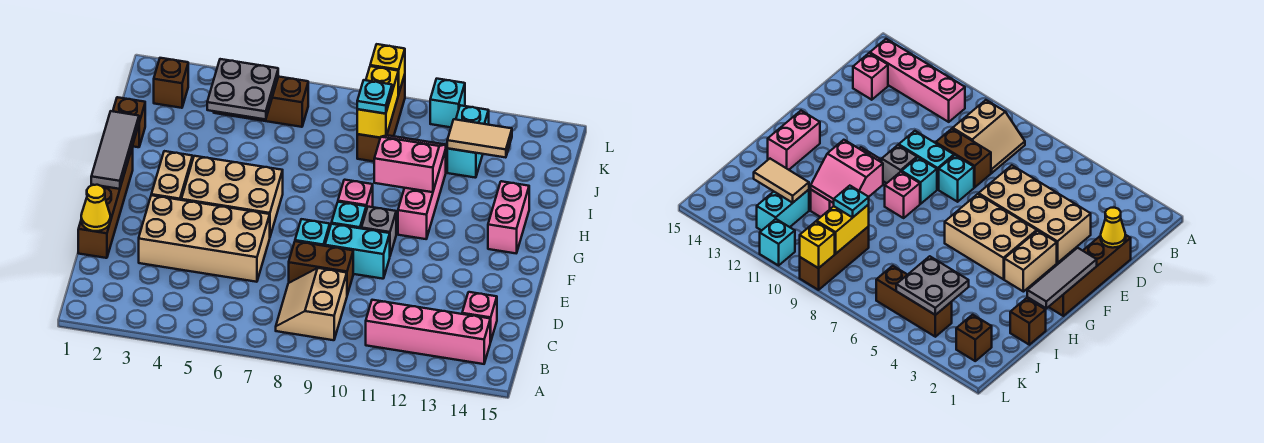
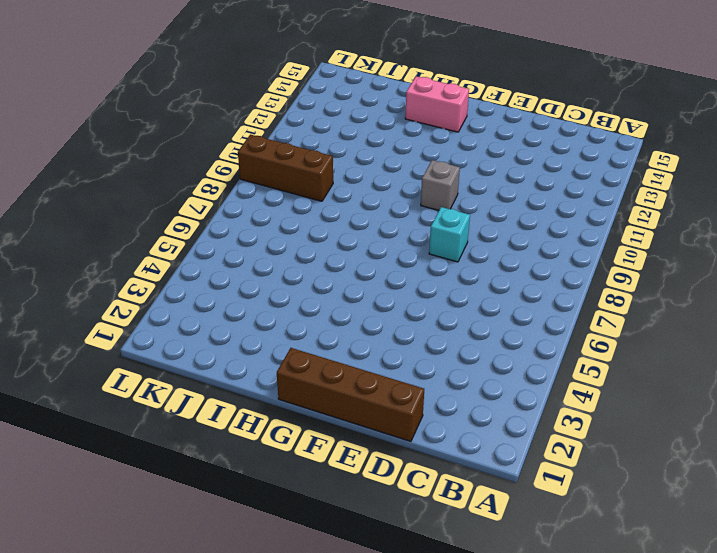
none -> tan slope B8:C9 level 1 top 9
none -> pink brick B11:B14 level 1
none -> pink brick C14 level 1

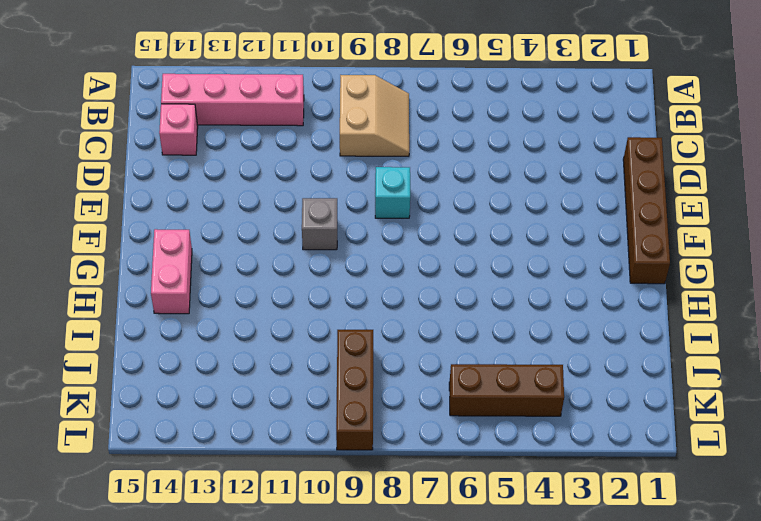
none -> tan brick D3:E6 level 1
none -> brown brick D8:D9 level 1
none -> cyan brick E9:E10 level 1

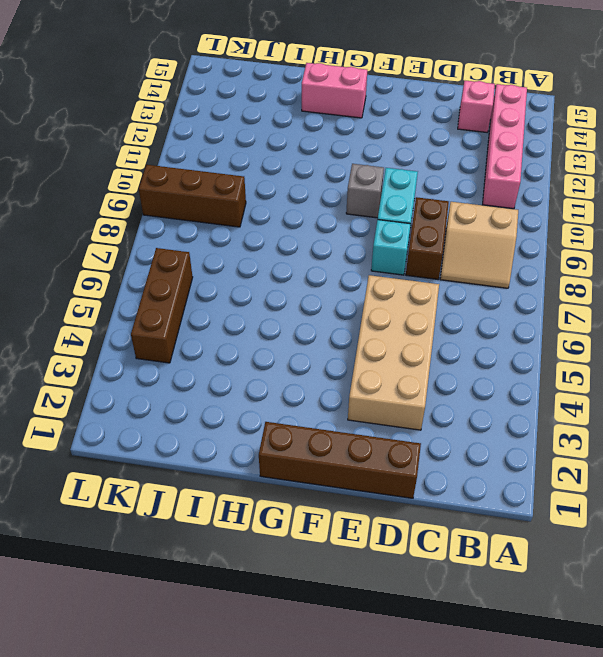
none -> tan brick F3:G3 level 1
none -> tan brick F4:G6 level 1
none -> cyan brick F9 level 1

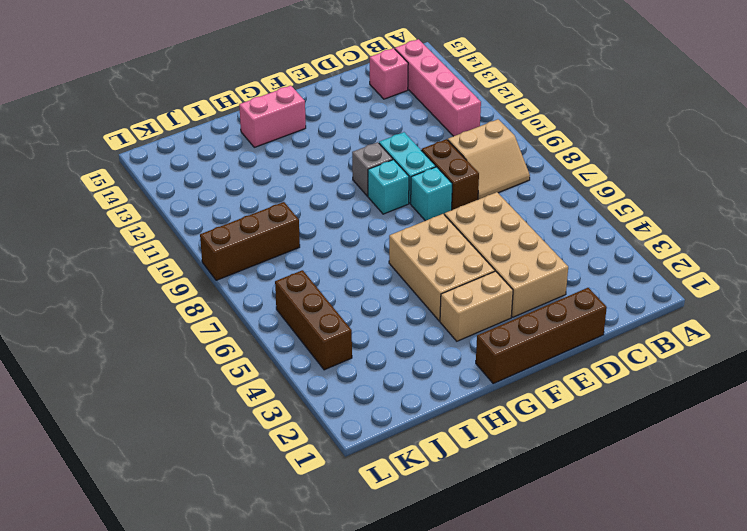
none -> pink brick G9 level 1
none -> pink brick G11:I11 level 1
none -> brown brick I1 level 1

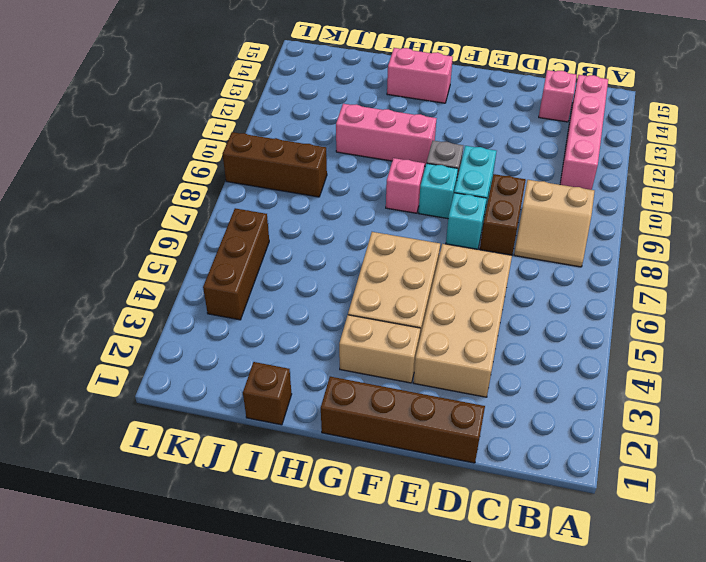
none -> cyan brick J12:K12 level 1
none -> brown brick K2 level 1
none -> cyan brick L11 level 1

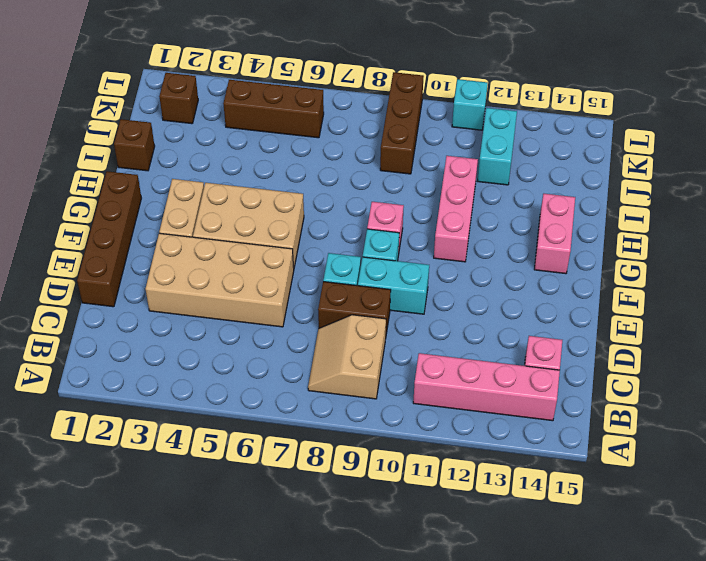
none -> grey brick F10 level 1
none -> yellow cone D1 level 2
none -> grey tile F1:H1 level 2

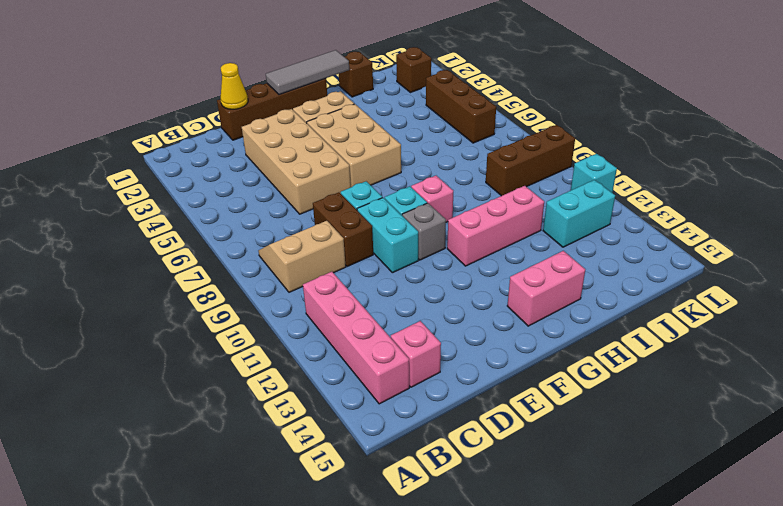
none -> pink slope H10:I11 level 2 top H
none -> grey plate J4:K5 level 2
none -> yellow brick J9:K9 level 2

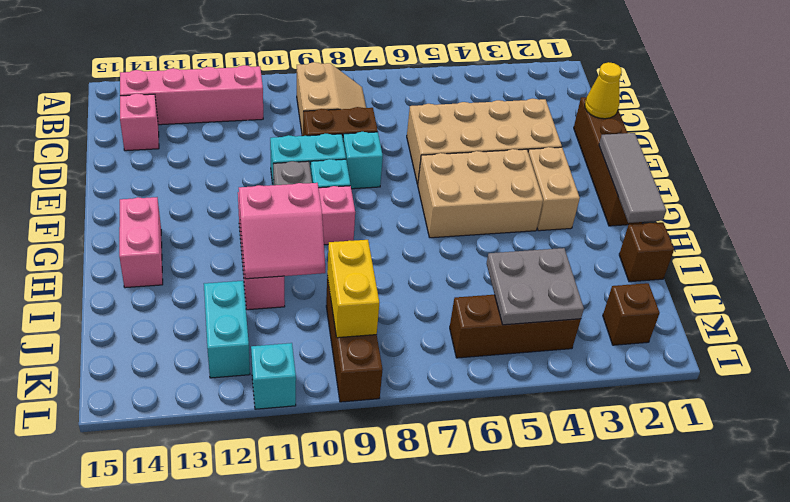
none -> tan tile J12:J13 level 2
none -> yellow brick L9 level 2
none -> cyan plate J9 level 3

